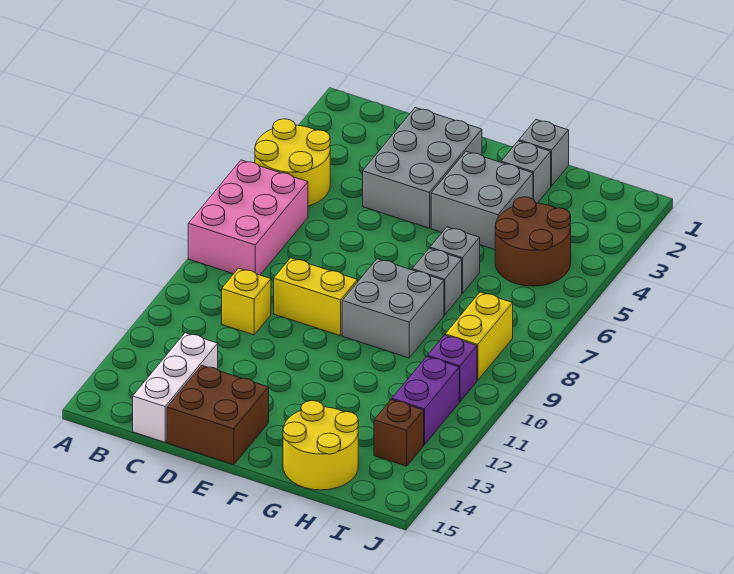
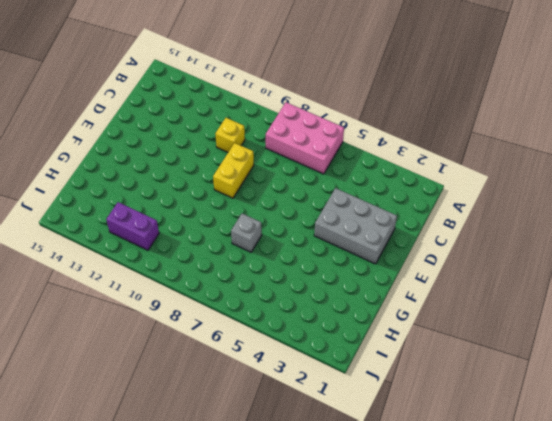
none -> yellow round brick A4:B5 level 1
none -> white brick C13:C15 level 1
none -> brown brick D14:E15 level 1

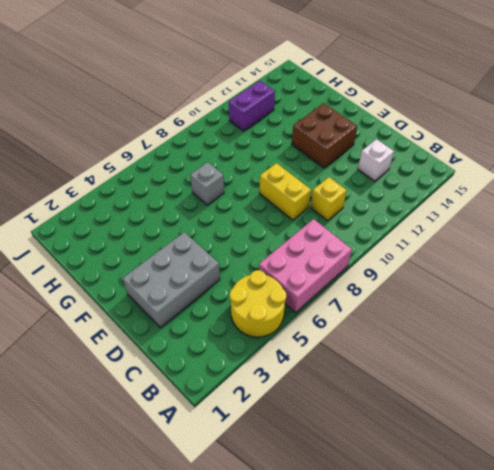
white brick C13 level 1 -> white brick C13:C15 level 1
brown brick E12:F13 level 1 -> brown brick D14:E15 level 1
none -> grey brick F3:G4 level 1
none -> grey brick F8:G9 level 1
none -> grey brick G1 level 1

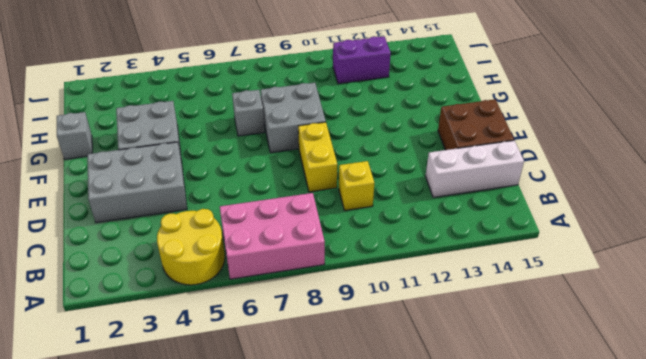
none -> grey brick G2 level 1
none -> grey brick G6 level 1
none -> yellow round brick G14:H15 level 1

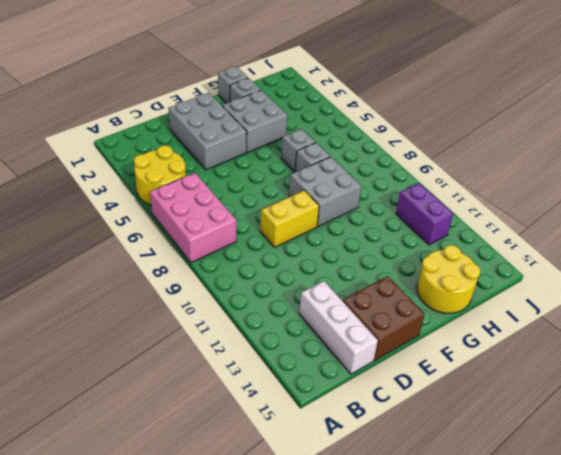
none -> yellow brick C10 level 1
none -> brown round brick H4:I5 level 1
none -> yellow brick I8:I9 level 1

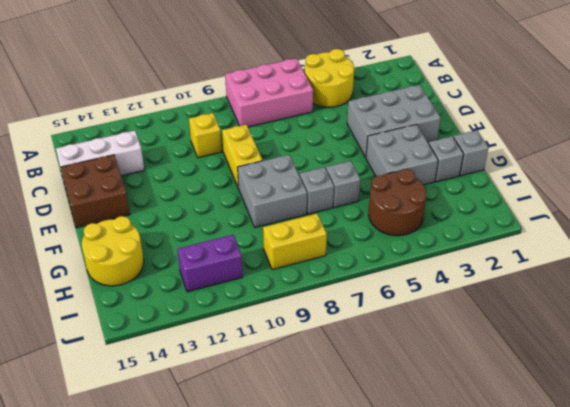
none -> purple brick I10 level 1
none -> brown brick I13 level 1

